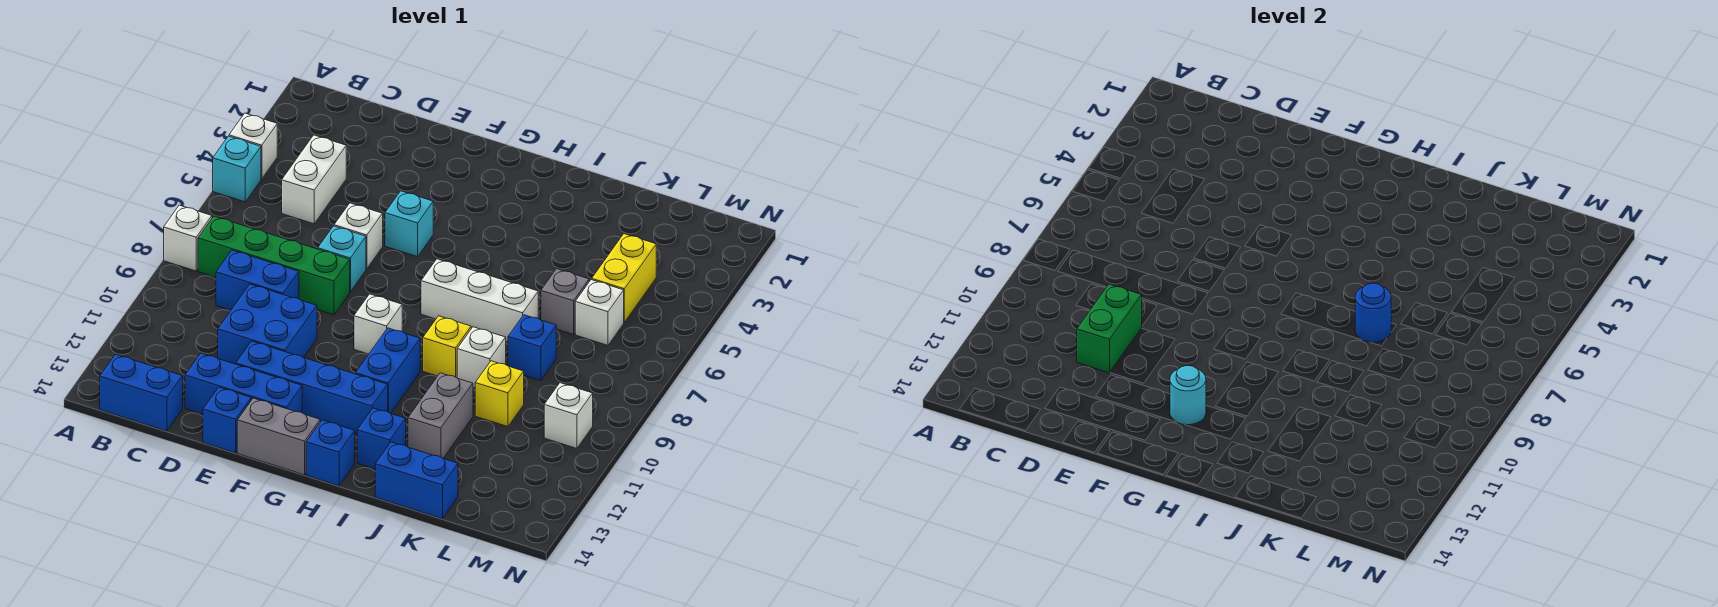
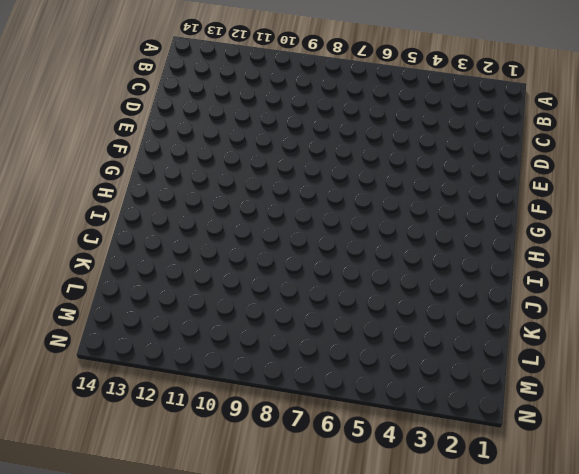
none -> white brick A4 level 1
none -> cyan brick A5 level 1
none -> white brick A8 level 1
none -> green brick B8:E8 level 1

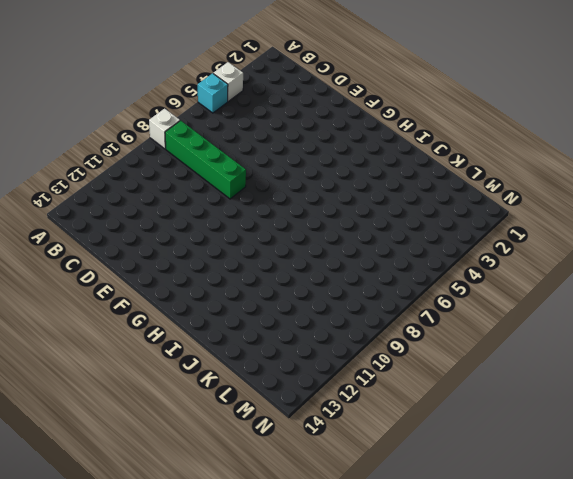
none -> blue brick B14:C14 level 1
none -> white brick C4:C5 level 1
none -> blue brick C9:D9 level 1
none -> blue brick D10:E11 level 1

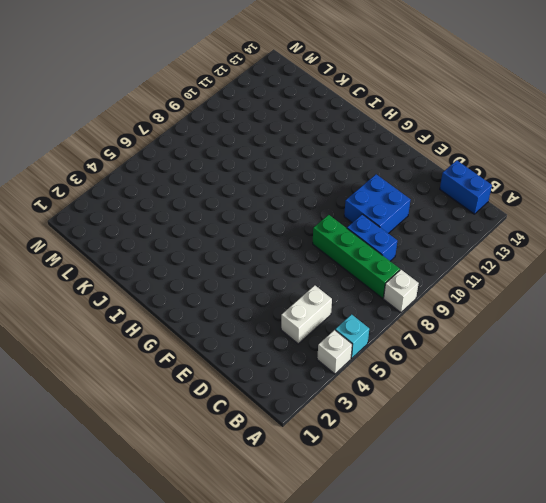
none -> blue brick D13:F13 level 1
none -> white brick E6 level 1
none -> cyan brick E7 level 1
none -> blue brick E12:H12 level 1

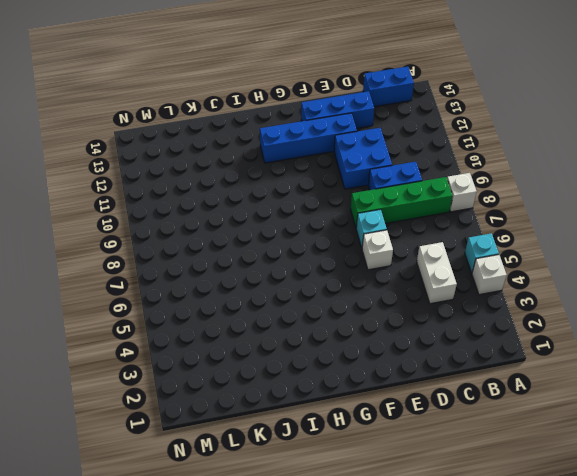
none -> blue brick E14 level 1
none -> cyan brick F5 level 1
none -> grey brick F14:G14 level 1
none -> white brick G9 level 1

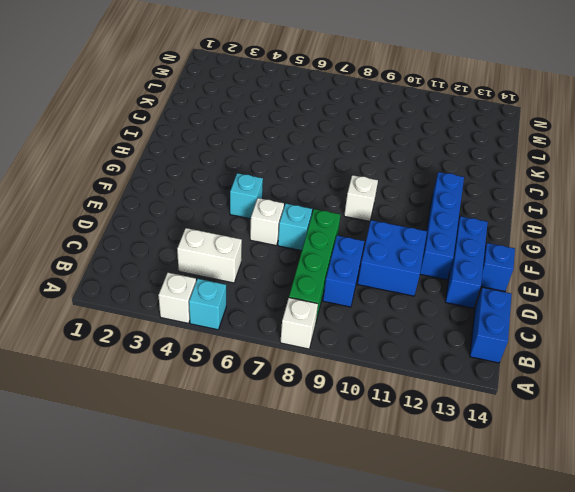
none -> grey brick F14:G14 level 1
none -> white brick H7:J7 level 1
none -> blue brick H10:H11 level 1
none -> blue brick H14 level 1

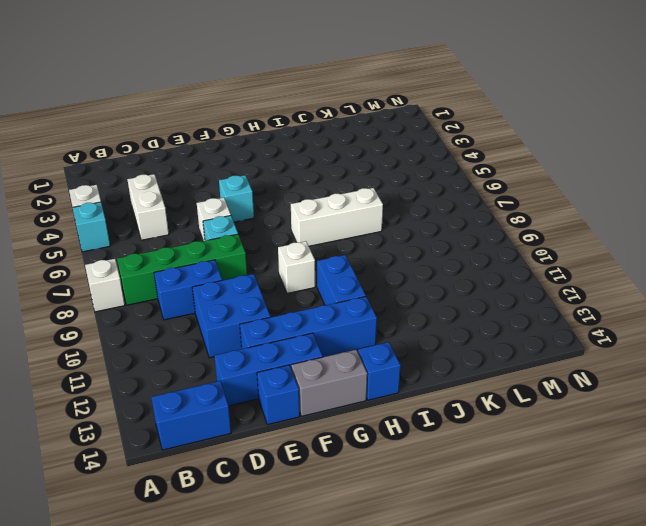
none -> yellow brick I9 level 1
none -> blue brick I13 level 1
none -> white brick J9 level 1
none -> grey brick J11:J12 level 1

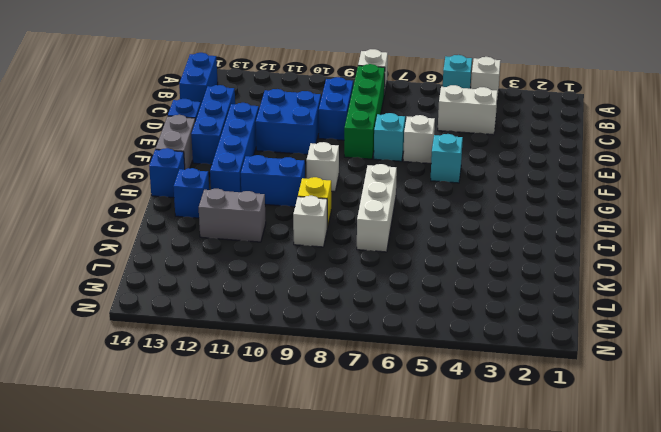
none -> blue brick J14:K14 level 1
none -> grey brick K6 level 1
none -> blue brick K8 level 1
none -> yellow brick K10 level 1

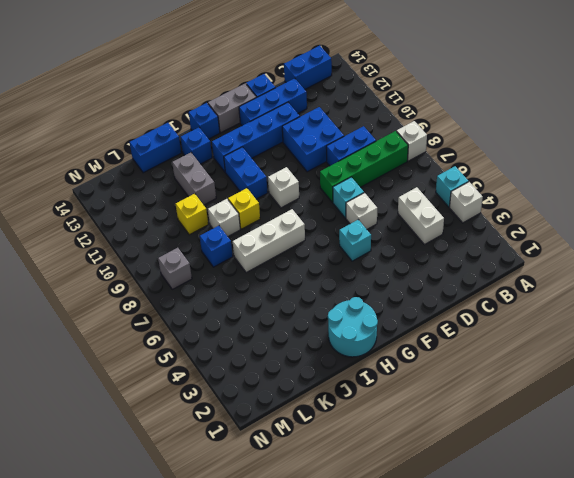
cyan round brick H1:I2 level 1 -> none
grey brick M8 level 1 -> grey brick K6 level 1
none -> yellow brick L4:L5 level 1
none -> white brick L6 level 1
none -> white brick M10 level 1
none -> green brick D10:D11 level 2

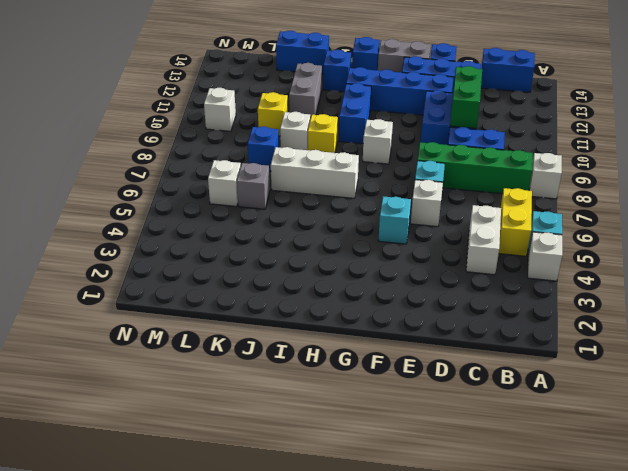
yellow brick B5:B6 level 1 -> yellow brick L4:L5 level 1
none -> cyan round brick G12 level 2
none -> blue round brick J7 level 2

